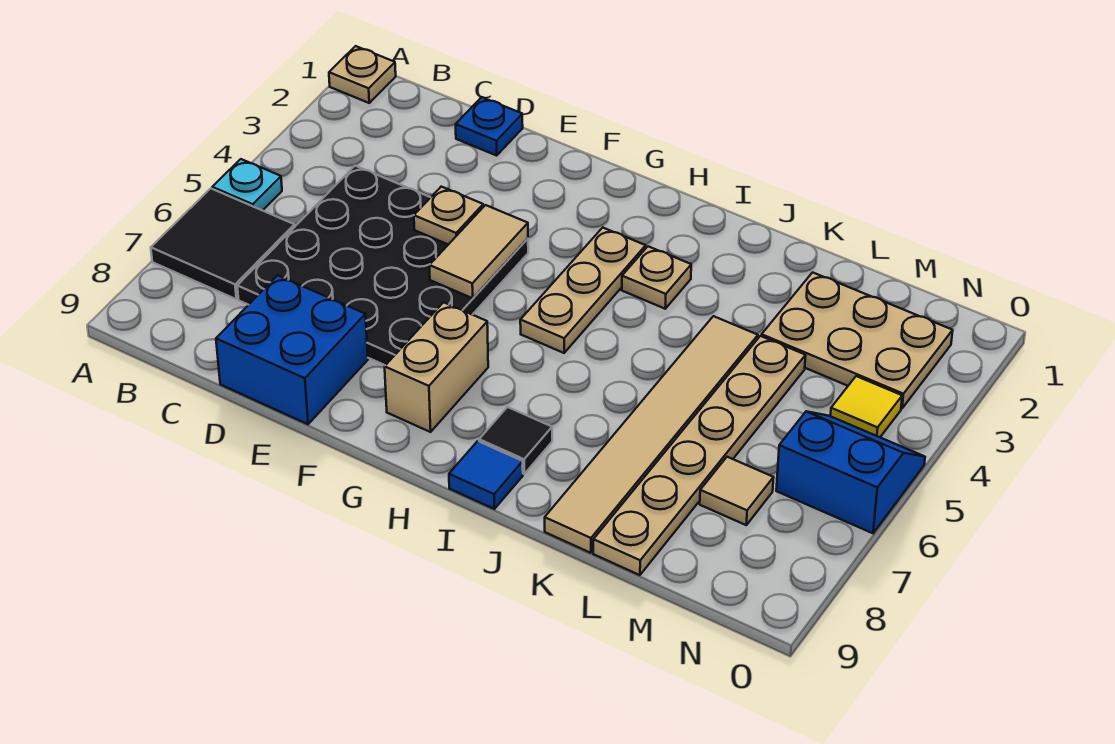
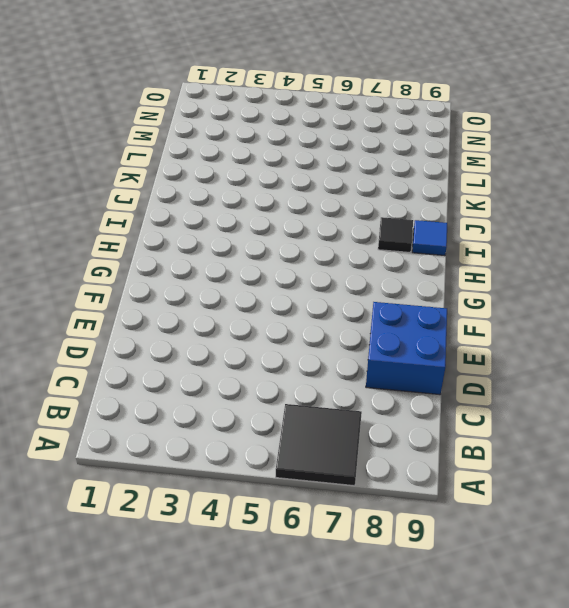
none -> tan plate A1 level 1
none -> cyan plate A5 level 1
none -> black plate C4:F7 level 1

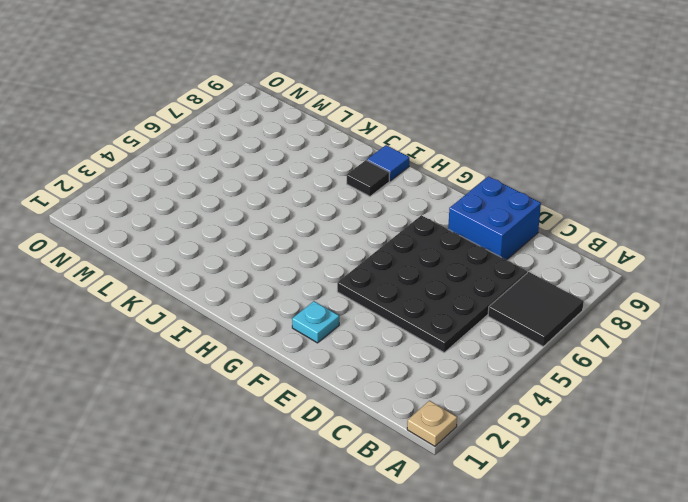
cyan plate F2 level 1 -> cyan plate A5 level 1
none -> blue plate D1 level 1
none -> tan brick G7:G8 level 1
none -> tan plate H3:H5 level 1

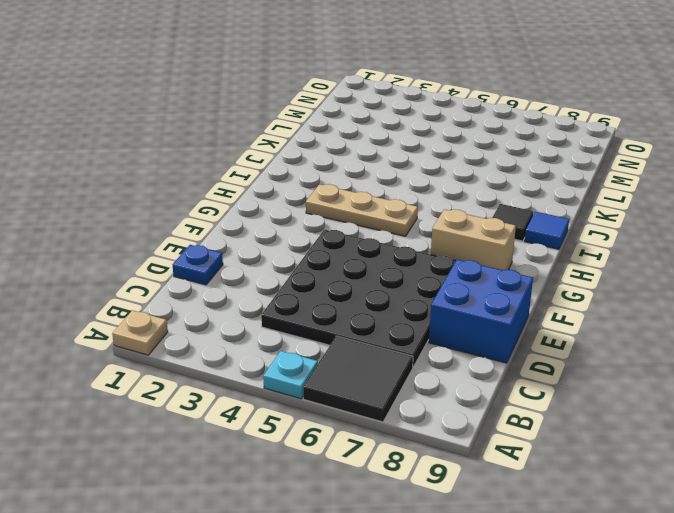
none -> tan plate I3 level 1
none -> tan tile K4:K9 level 1
none -> tan plate L2:N3 level 1

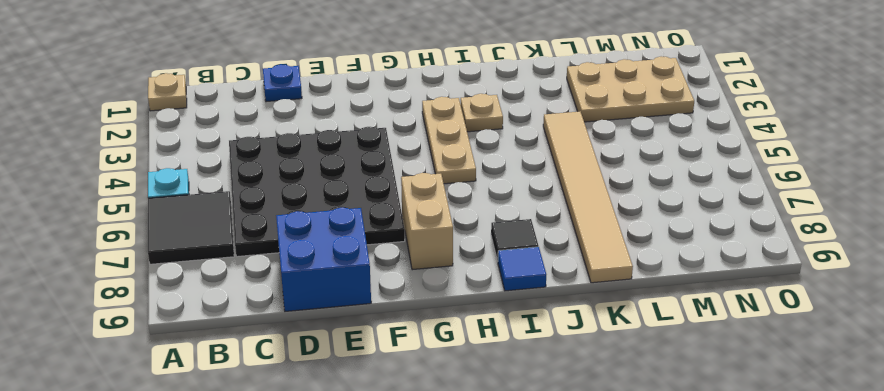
none -> tan plate L4:L9 level 1
none -> tan tile M7 level 1
none -> yellow tile N4 level 1

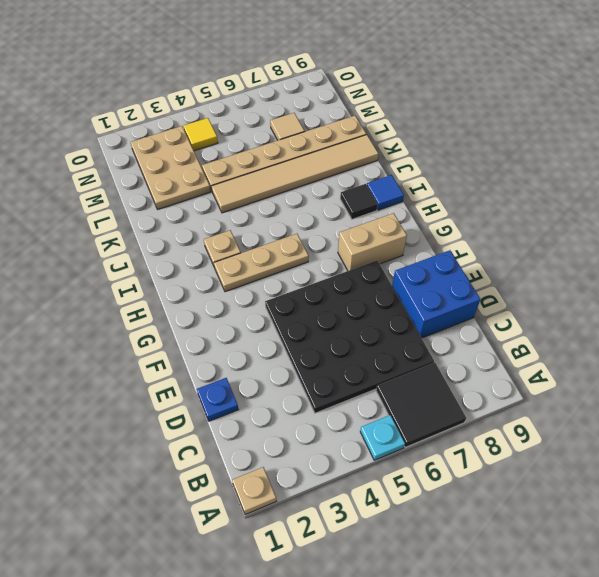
none -> blue slope N5:O6 level 1 top 6
none -> tan plate E4 level 2
none -> tan tile F4:F5 level 2

